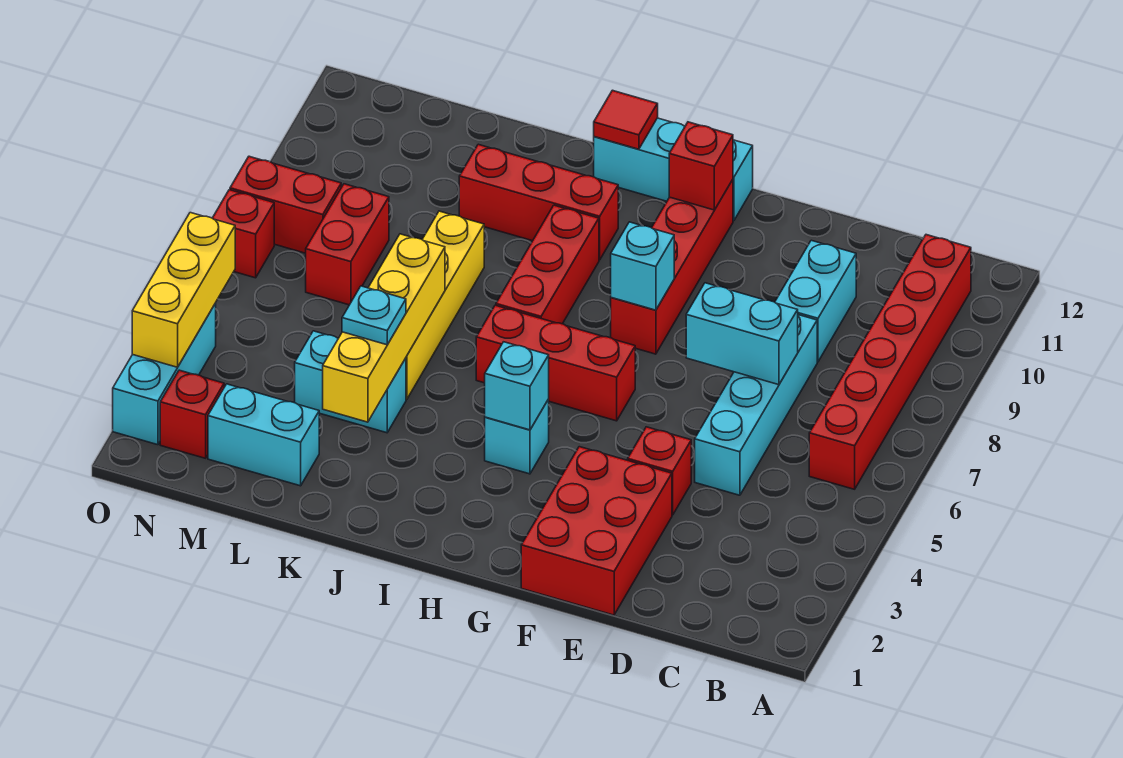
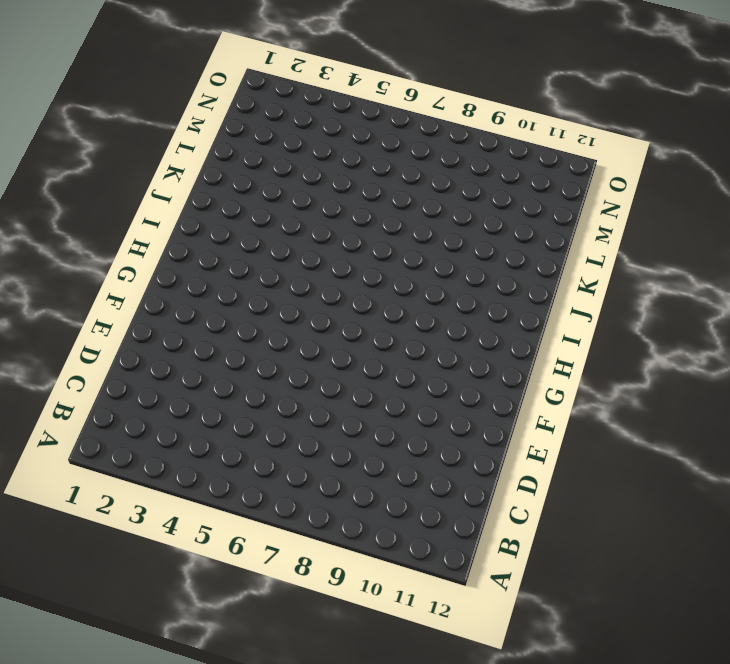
none -> red brick B6:B11 level 1
none -> cyan brick D5:D8 level 1
none -> cyan brick D9:D10 level 1

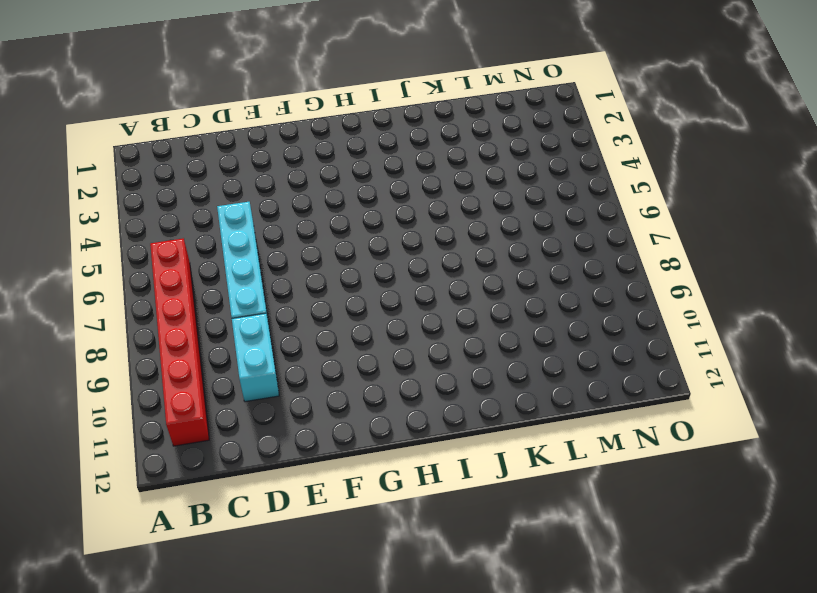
none -> red brick E1:F3 level 1
none -> red brick E4 level 1
none -> red brick G6:I6 level 1

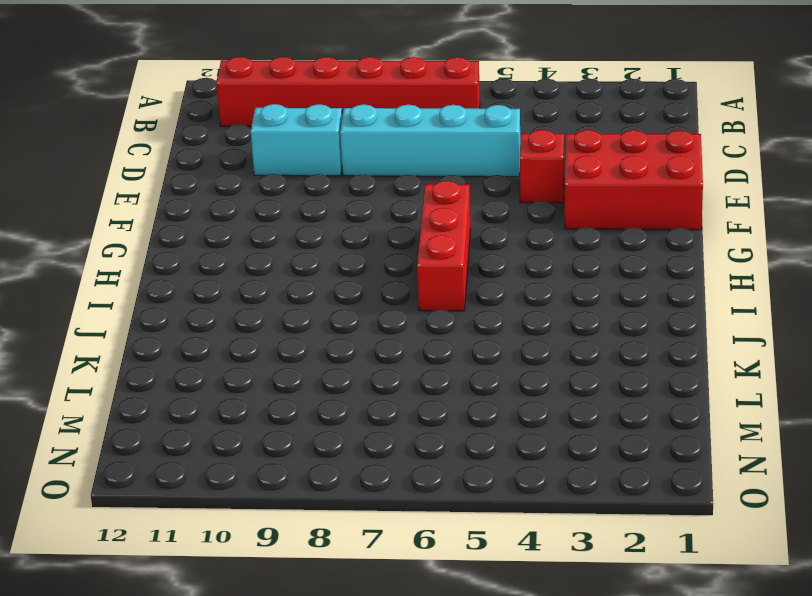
none -> red brick G8:G11 level 1
none -> cyan brick G12:I12 level 1
none -> cyan brick H4 level 1

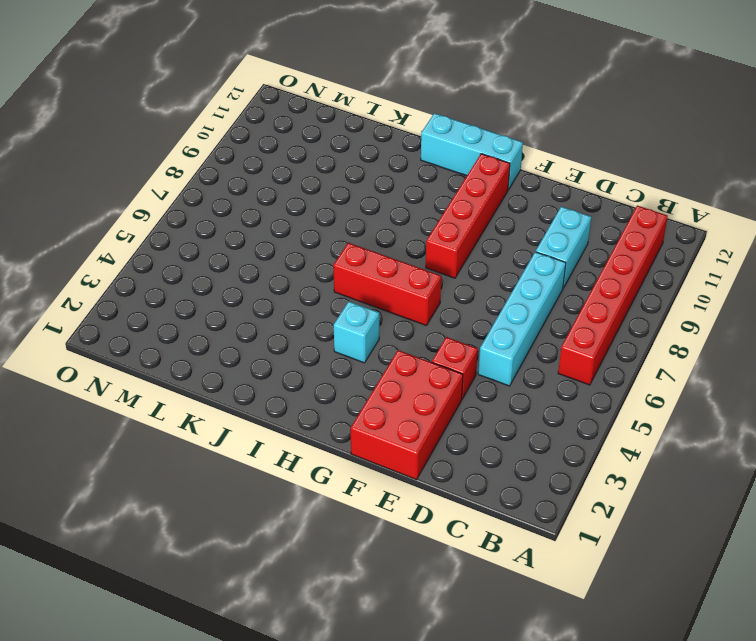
none -> red brick I7:I9 level 1
none -> red brick I10:K10 level 1
none -> cyan brick K4:L4 level 1

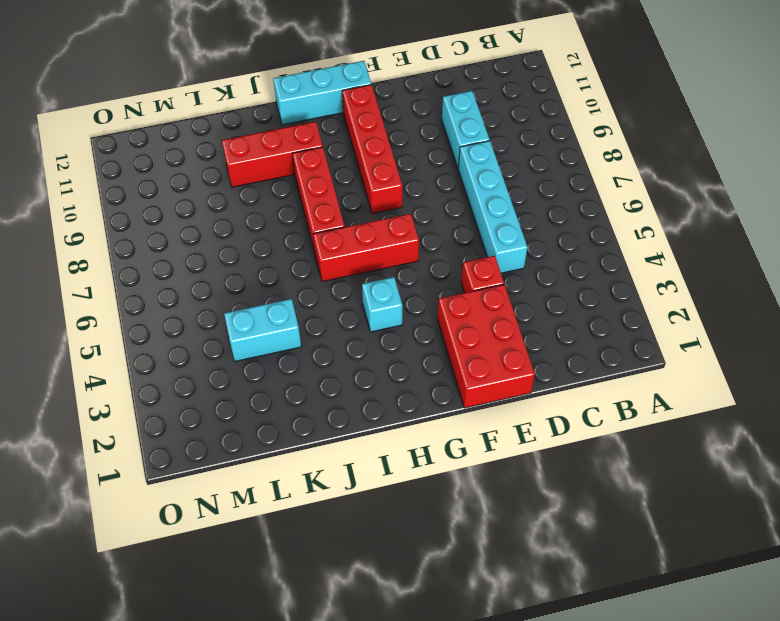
none -> red brick B6:B11 level 1
none -> yellow brick K5:K8 level 1
none -> cyan brick L2:M2 level 1

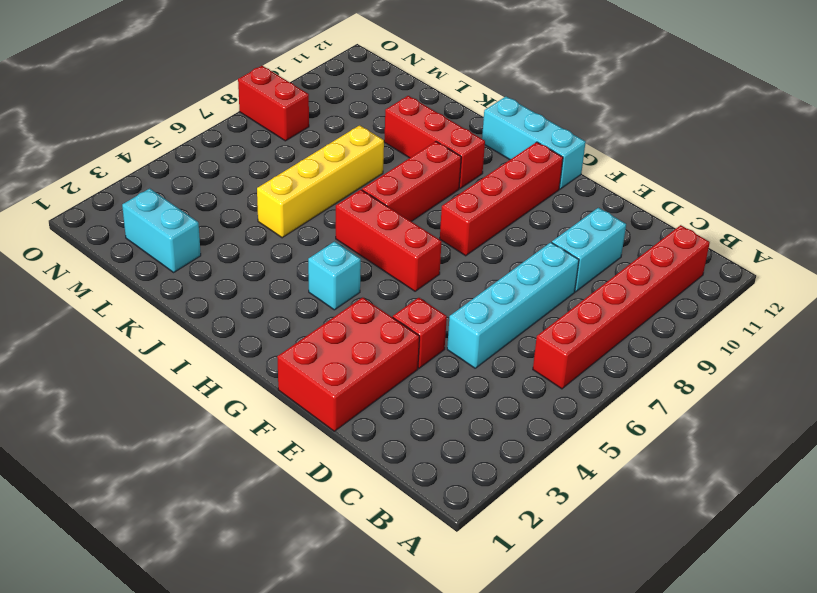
none -> cyan brick K4:L4 level 1
none -> red brick M7:M8 level 1
none -> red brick N2 level 1

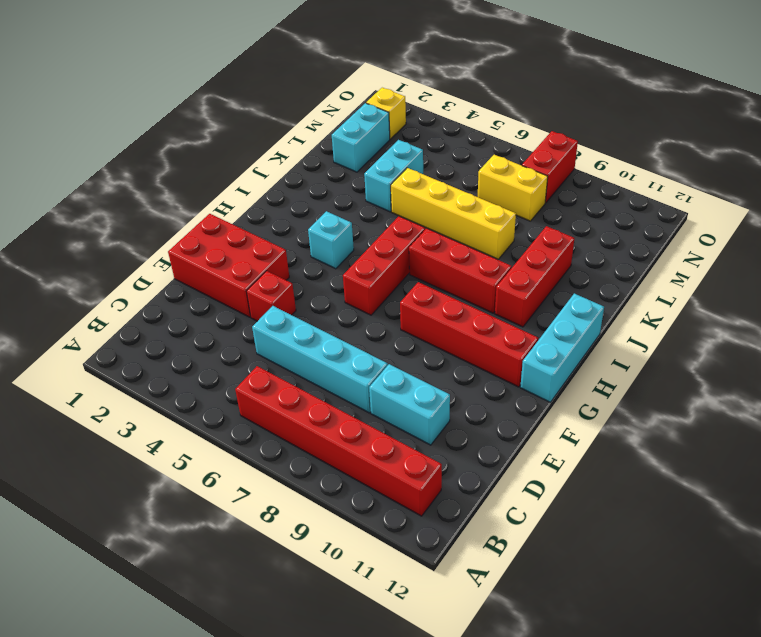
yellow brick M7:M8 level 1 -> red brick M7:M8 level 1
yellow brick N2 level 1 -> red brick N2 level 1
none -> cyan brick O2:O4 level 1
none -> red brick O7 level 1
none -> cyan brick D7:E7 level 2

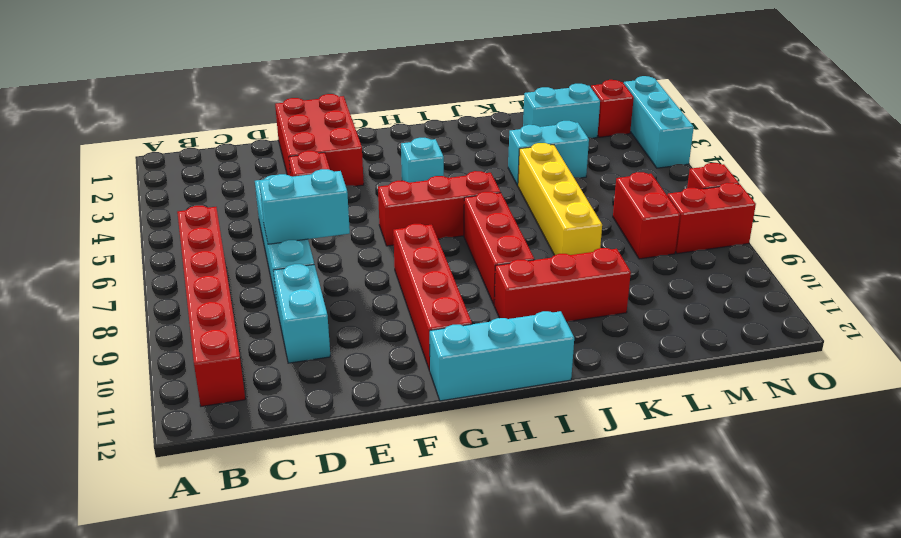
none -> cyan brick G8 level 2
none -> red brick G11 level 2
none -> cyan brick H4 level 2

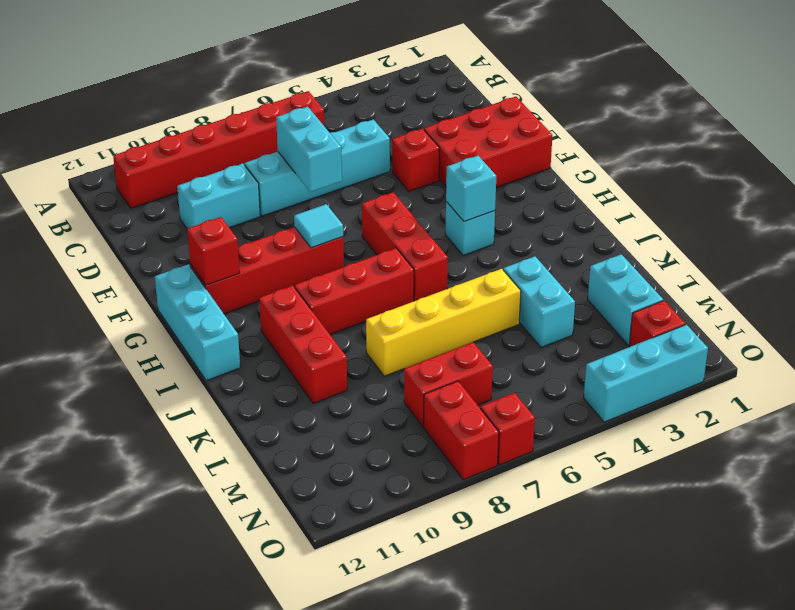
cyan tile G8 level 2 -> cyan brick G8 level 2
none -> red tile I12 level 2
none -> yellow brick K3:K6 level 2
none -> yellow brick O3:O5 level 2

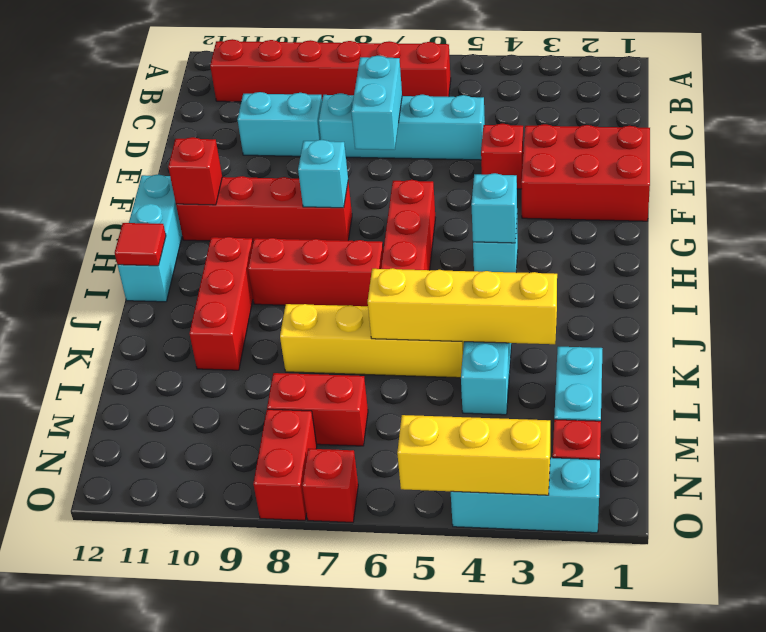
none -> cyan plate K4 level 3

